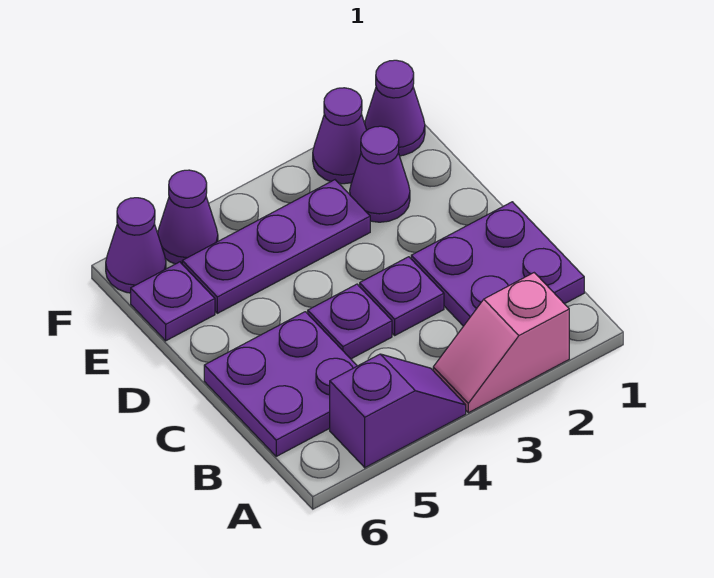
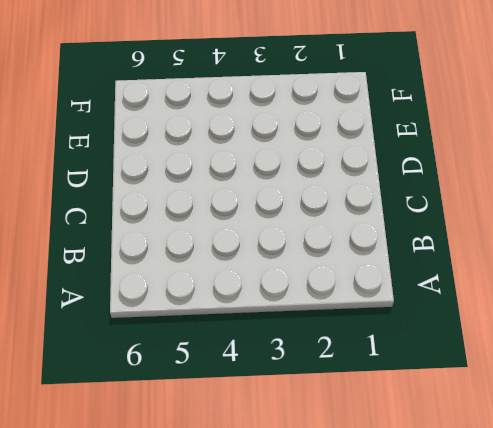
none -> pink slope A2:A3 level 1 top 2
none -> purple slope A4:A5 level 1 top 5
none -> purple plate B1:C2 level 1

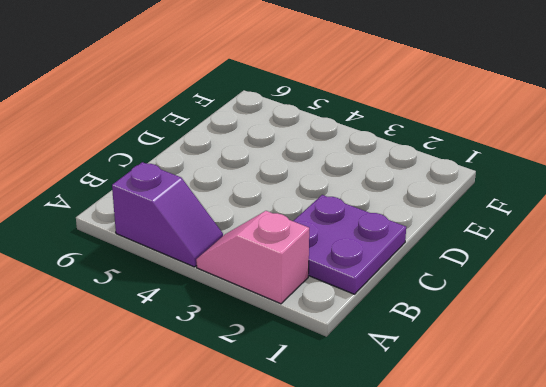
none -> purple plate B5:C6 level 1
none -> purple plate C3 level 1
none -> purple plate C4 level 1

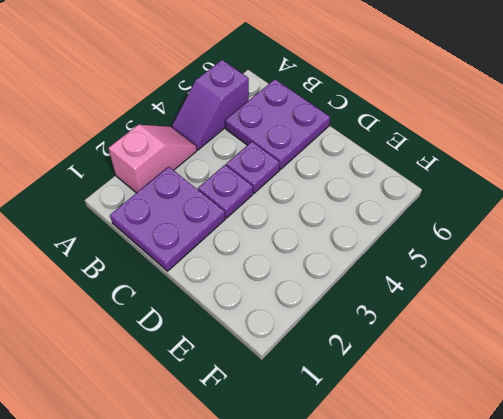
none -> purple cone E2 level 1
none -> purple plate E3:E5 level 1
none -> purple plate E6 level 1

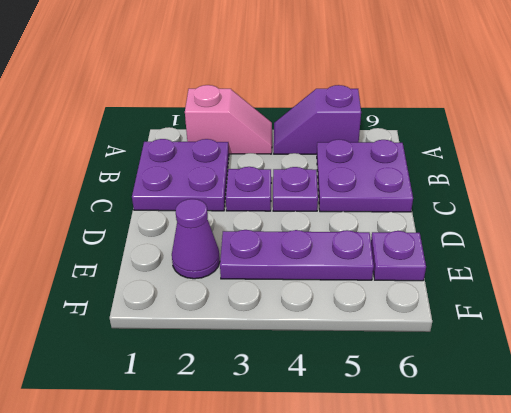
none -> purple cone F1 level 1
none -> purple cone F2 level 1
none -> purple cone F5 level 1

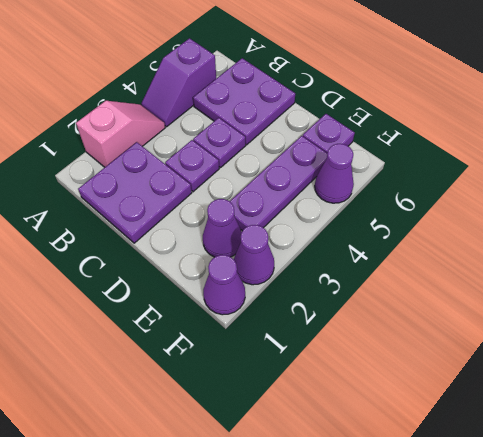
none -> purple cone F6 level 1

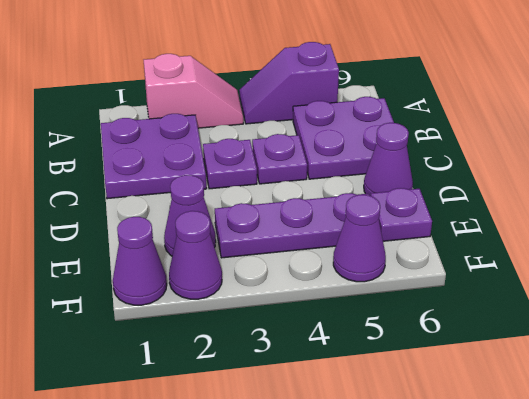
purple cone D6 level 1 -> purple cone F6 level 1

